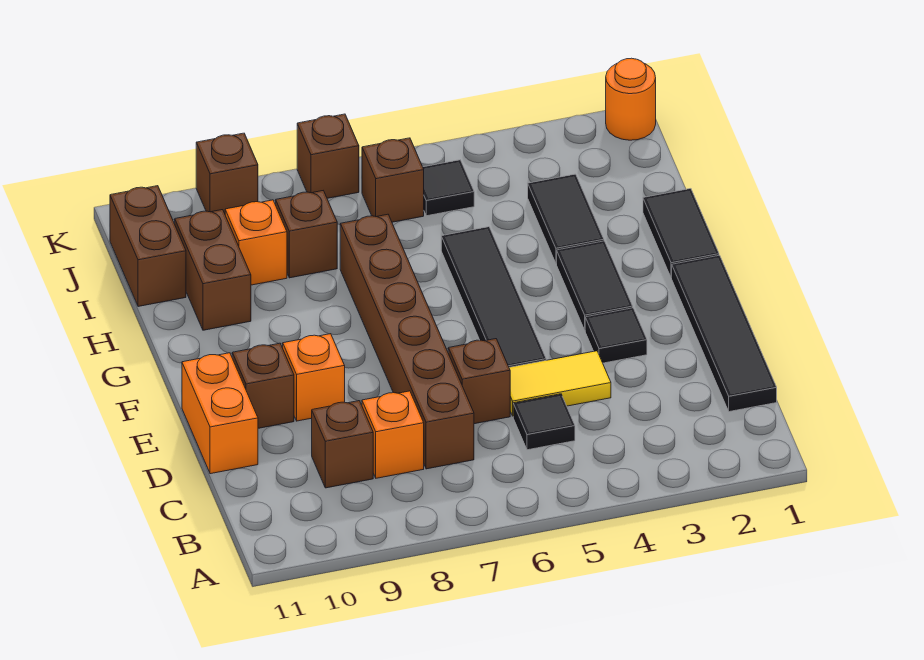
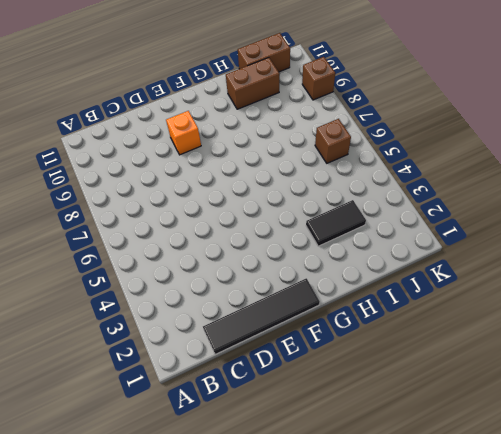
none -> black tile C5 level 1
none -> brown brick C7:H7 level 1
none -> orange brick C8 level 1

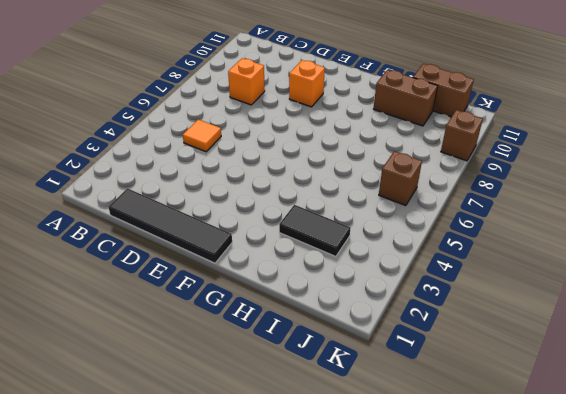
orange tile C5 level 1 -> black tile C5 level 1
none -> brown brick C7:H7 level 1
none -> brown brick C9 level 1
none -> yellow tile D4:D5 level 1

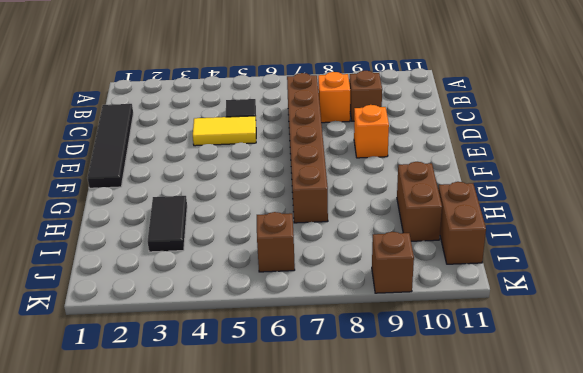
none -> brown brick D6 level 1
none -> orange brick D11:E11 level 1
none -> black tile E3 level 1

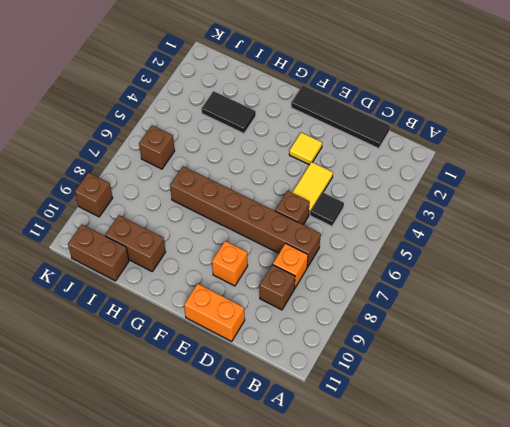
yellow tile E3 level 1 -> black tile E3 level 1
none -> black tile E5:H5 level 1
none -> brown brick E10 level 1
none -> black tile F3:G3 level 1

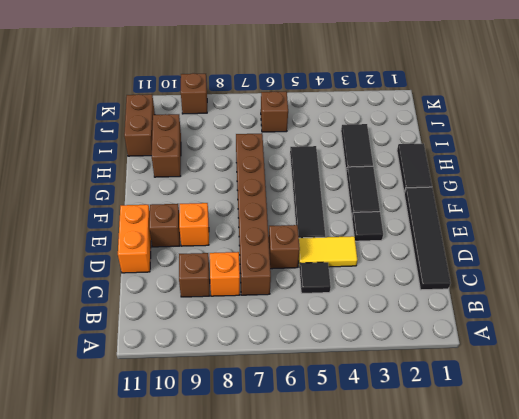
none -> brown brick I8 level 1
none -> orange brick I9 level 1
none -> black tile J5 level 1

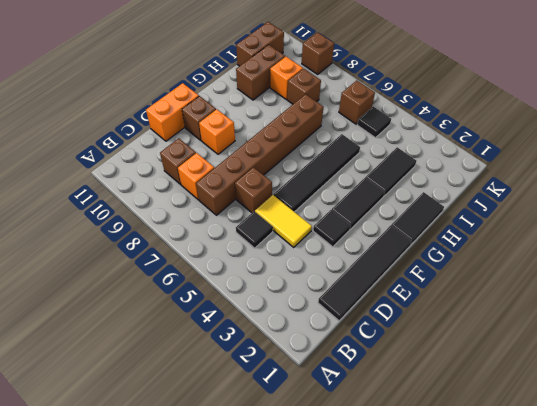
none -> orange round brick K1 level 1
none -> brown brick K7 level 1

